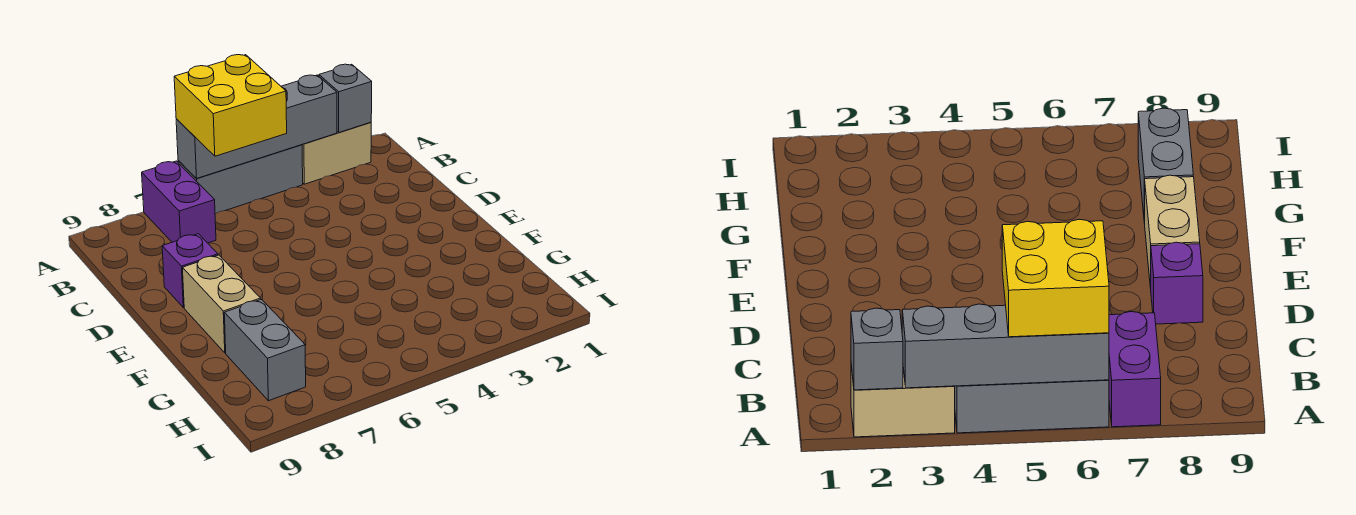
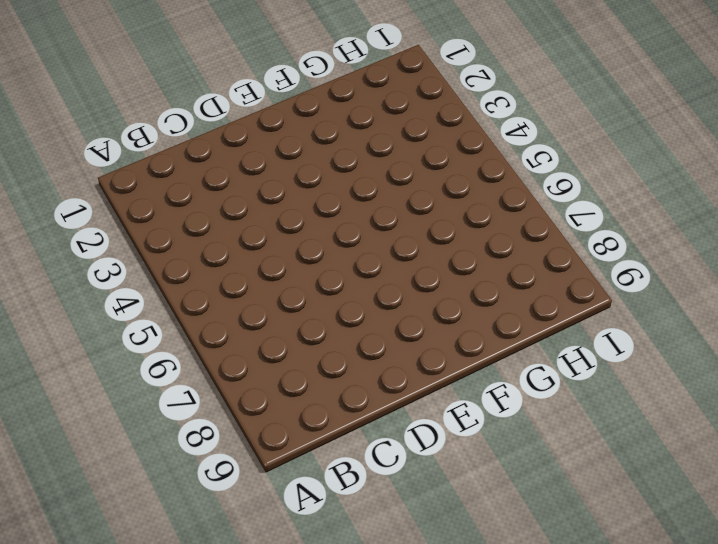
none -> tan brick A2:A3 level 1
none -> grey brick A4:A6 level 1

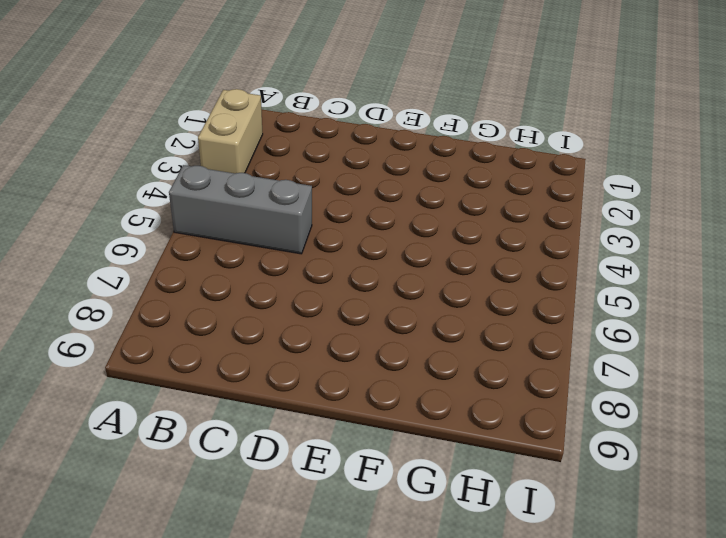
grey brick A5:C5 level 1 -> grey brick A4:A6 level 1
none -> purple brick A7:B7 level 1
none -> purple brick D8 level 1

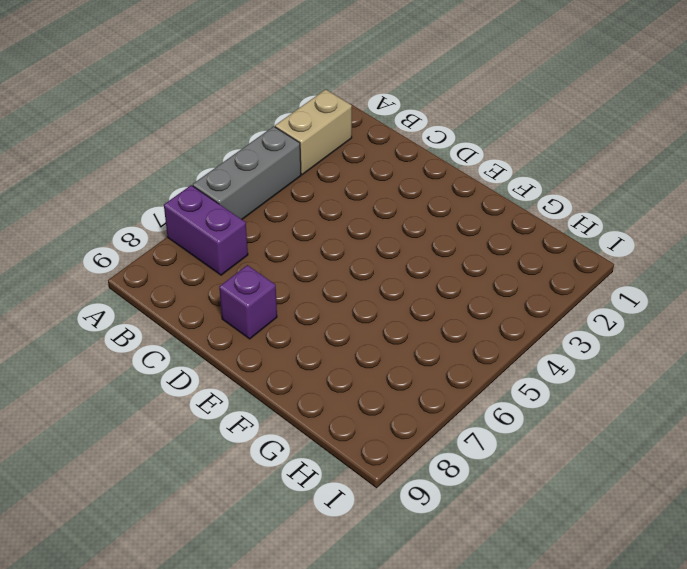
none -> tan brick E8:F8 level 1
none -> grey brick G8:H8 level 1

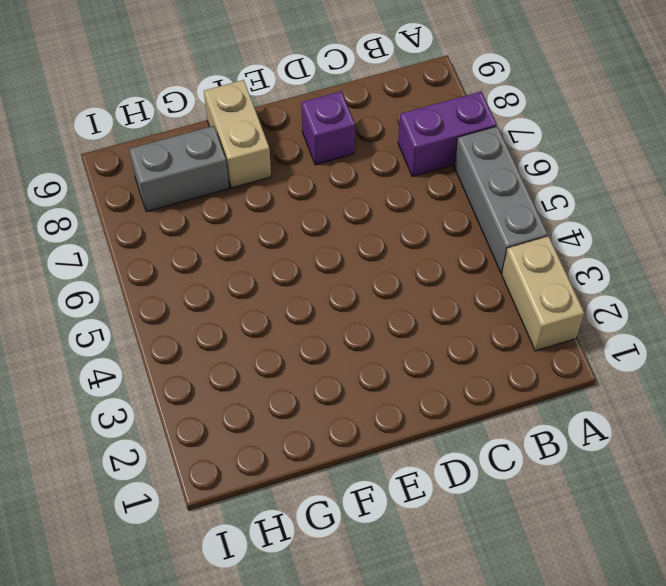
tan brick F8:F9 level 1 -> tan brick E8:F8 level 1
none -> grey brick A2 level 2
none -> grey brick A3:A6 level 2

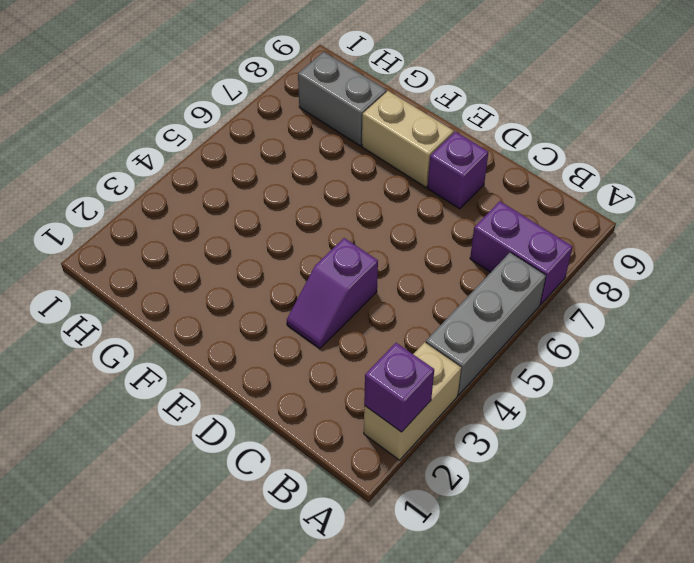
purple brick A2 level 2 -> grey brick A2 level 2
purple slope D3:D4 level 1 top 4 -> none
none -> grey brick A3:A6 level 2
none -> yellow brick A5:B6 level 3

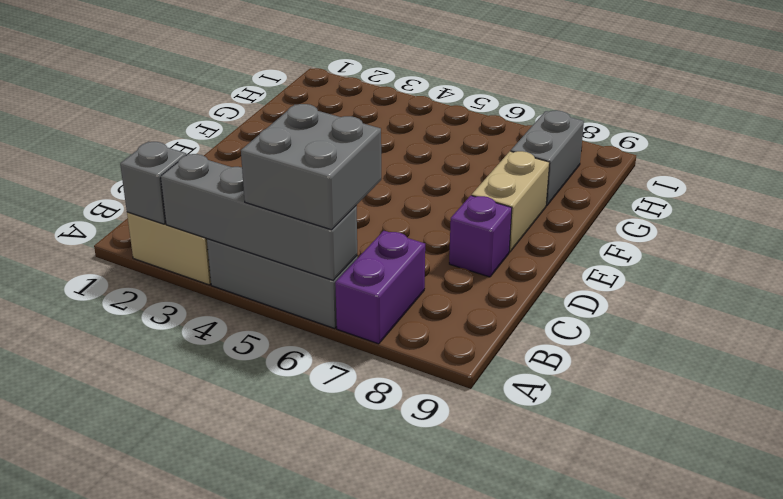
grey brick A5:B6 level 3 -> yellow brick A5:B6 level 3

